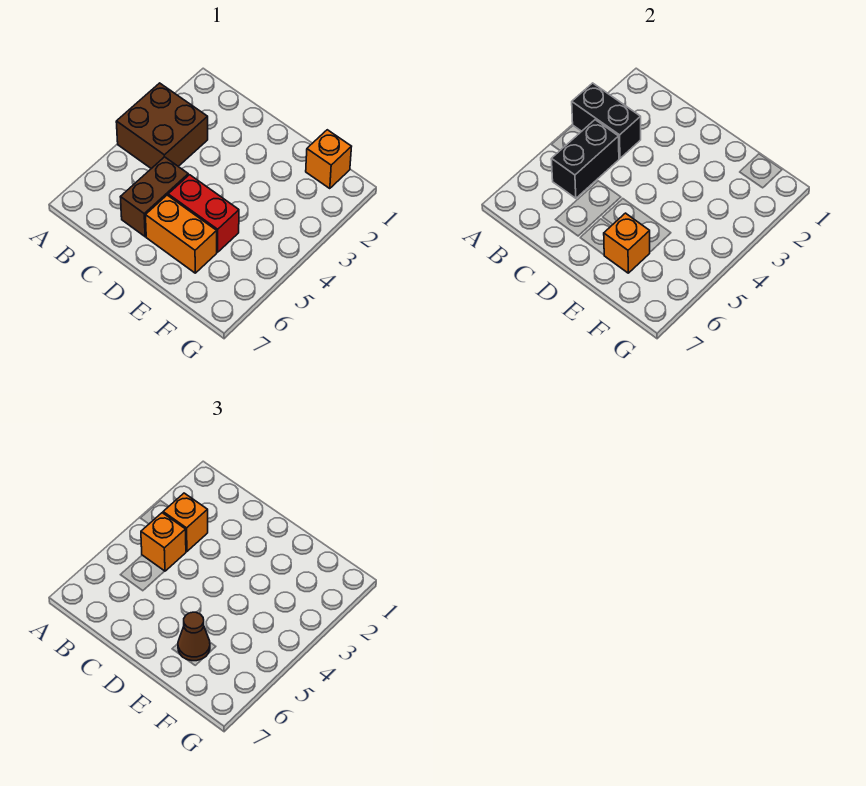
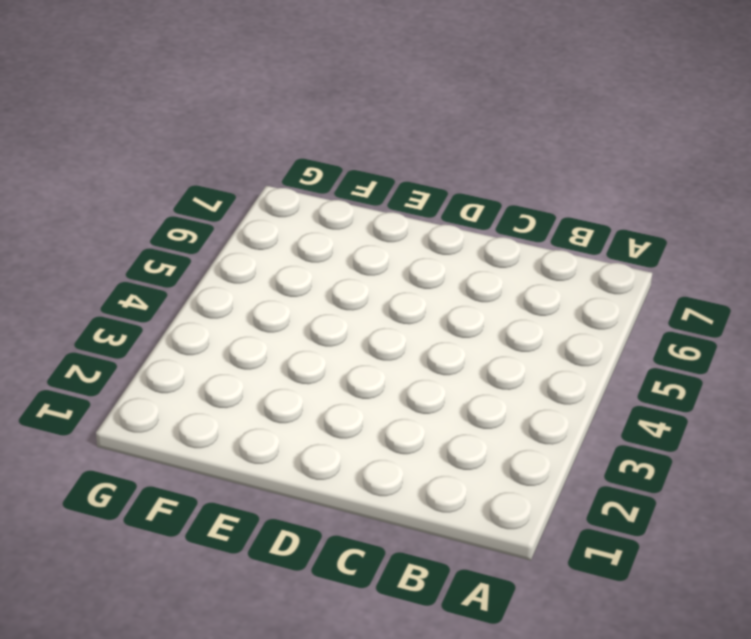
none -> brown brick A3:B4 level 1
none -> brown brick C5:C6 level 1

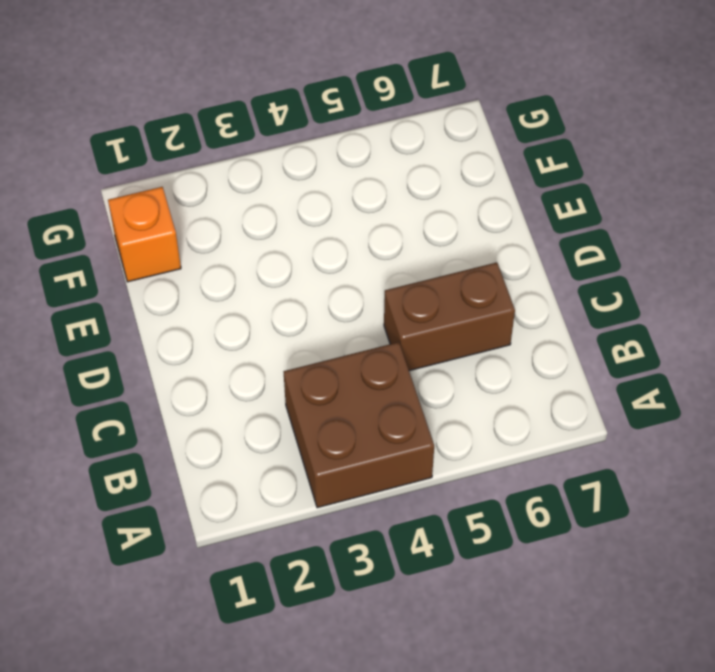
none -> red brick D5:E5 level 1
none -> orange brick D6:E6 level 1

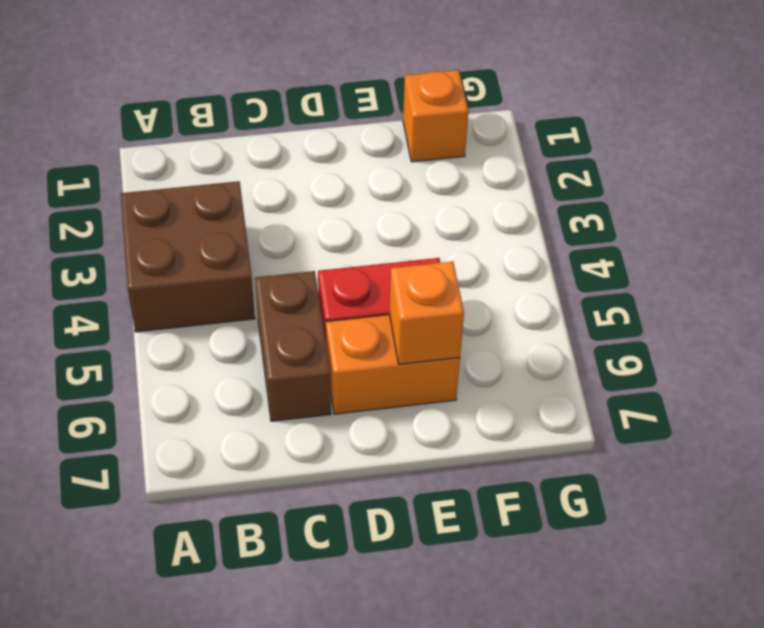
none -> black brick A3:B3 level 2
none -> black brick B4:B5 level 2

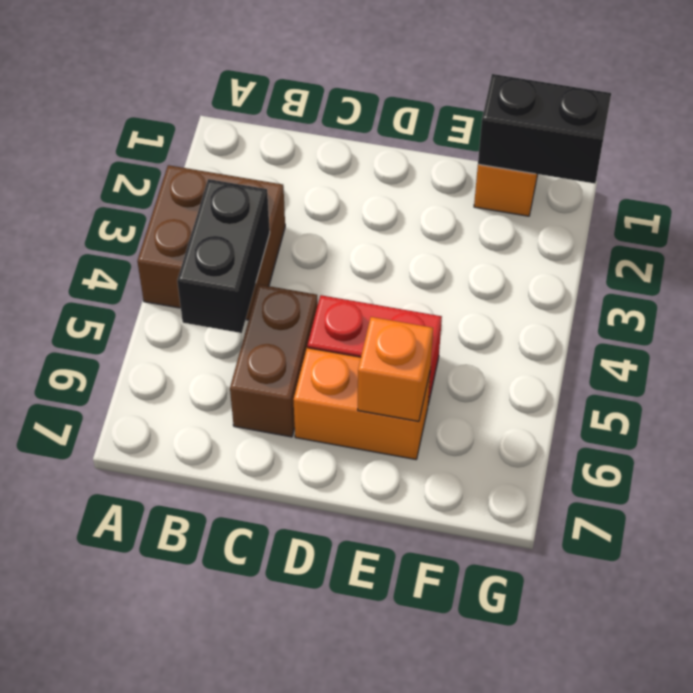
black brick F1:G1 level 2 -> black brick A3:B3 level 2
none -> orange brick B3 level 3
none -> orange brick B4 level 3

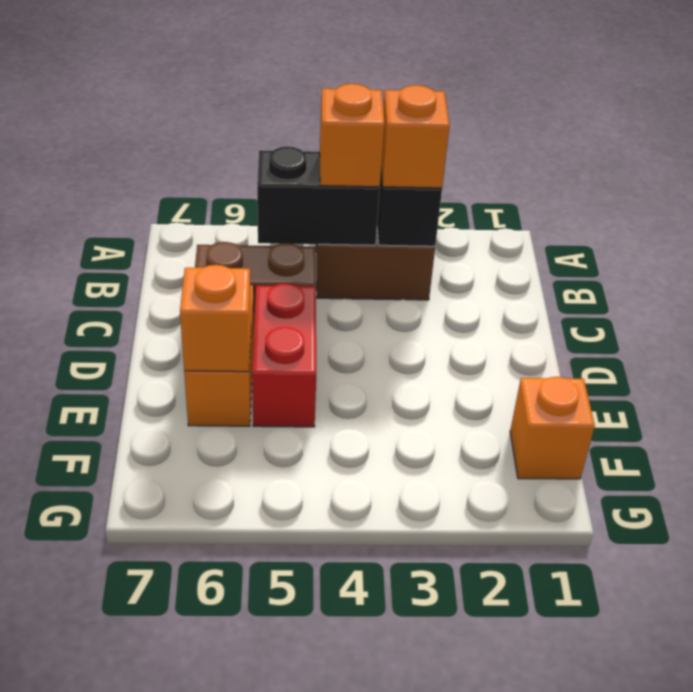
none -> brown cone E6 level 3

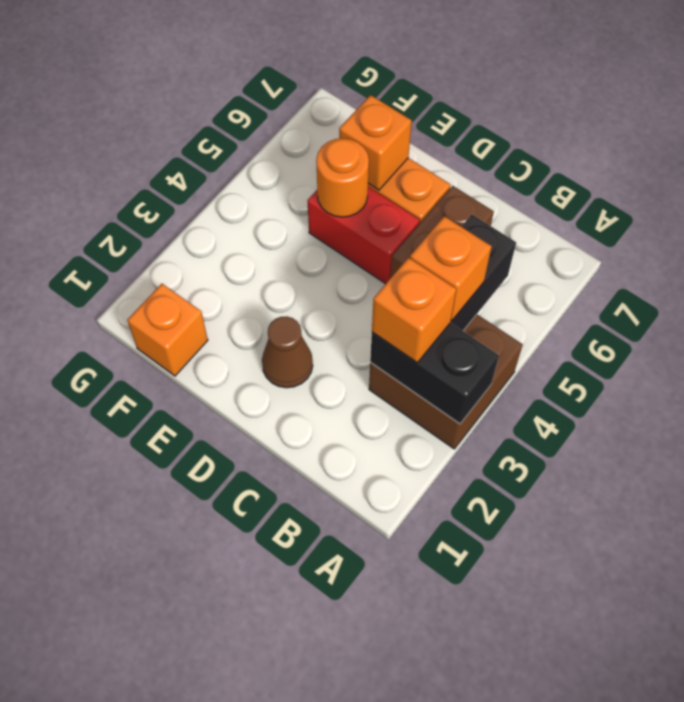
brown cone D2 level 1 -> brown cone E6 level 3
orange round brick E5 level 2 -> none

